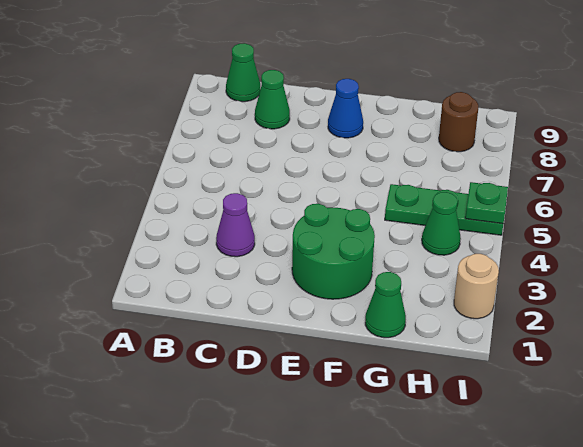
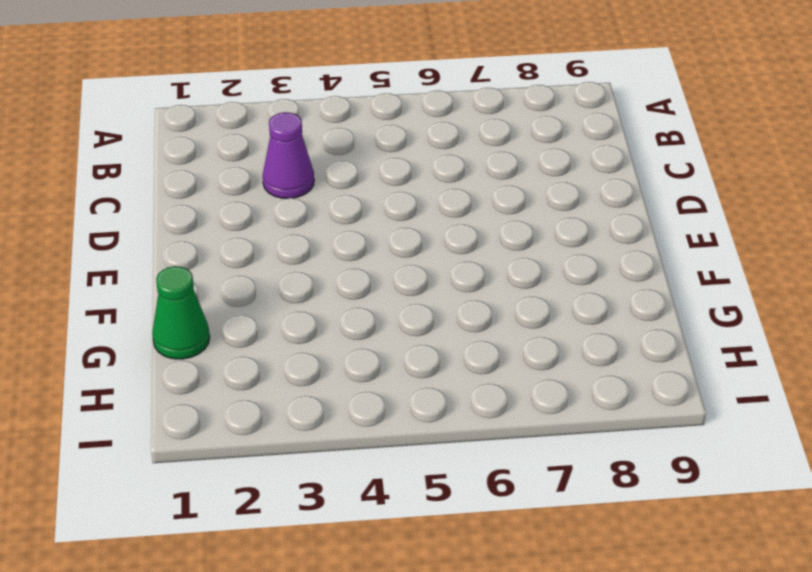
none -> green cone B9 level 1
none -> green cone C8 level 1

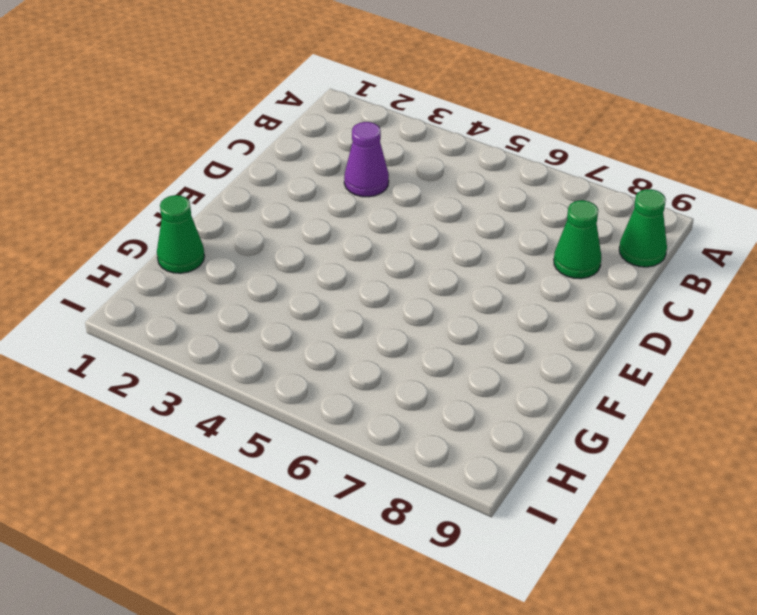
none -> green round brick E2:F3 level 1
none -> blue cone E8 level 1

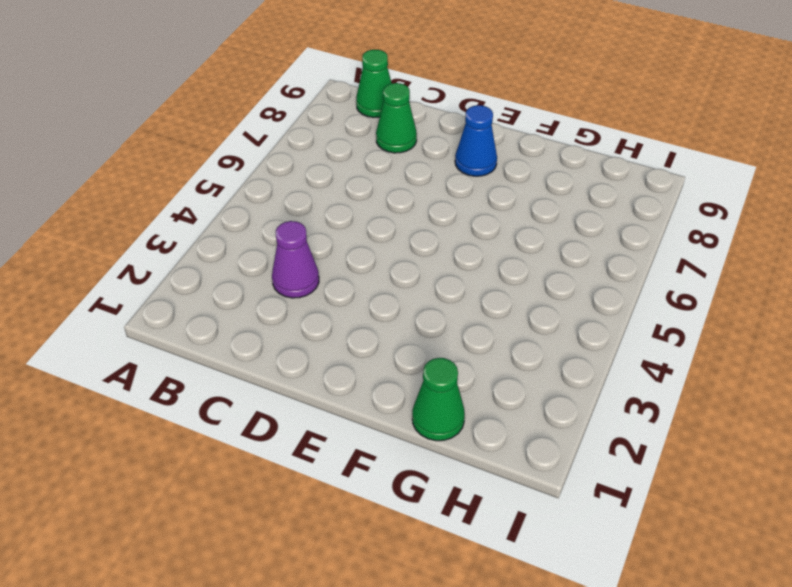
none -> green round brick E2:F3 level 1
none -> green plate G5:I5 level 1

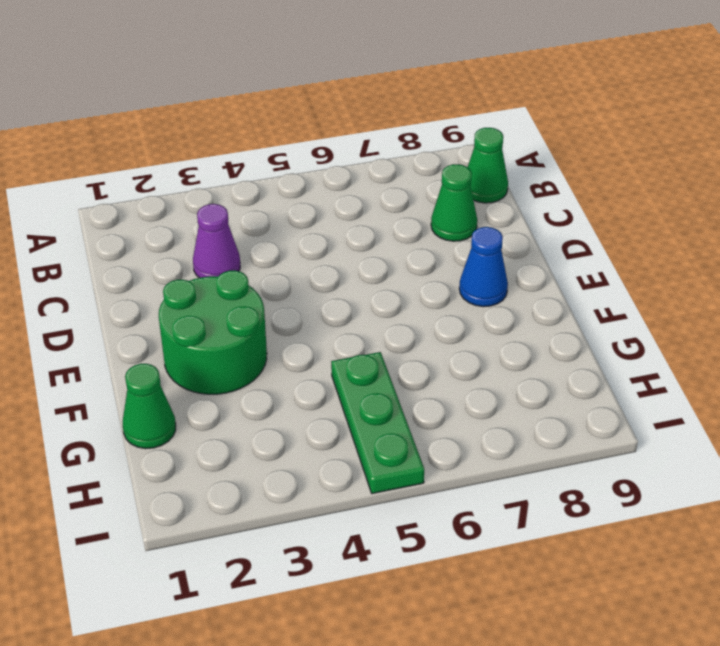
none -> green cone H4 level 1
none -> brown round brick H8 level 1

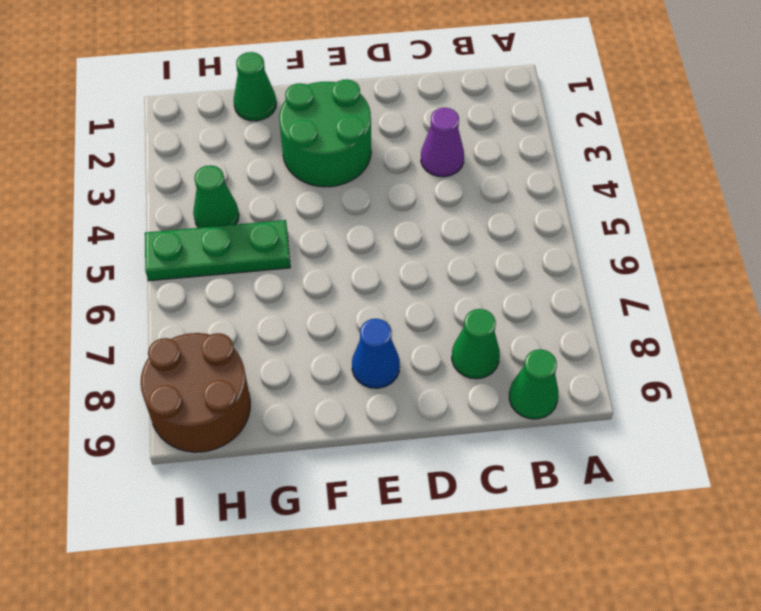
brown round brick H8:I9 level 1 -> brown round brick H8 level 1
none -> tan round brick I2 level 1
none -> green plate I5 level 2

